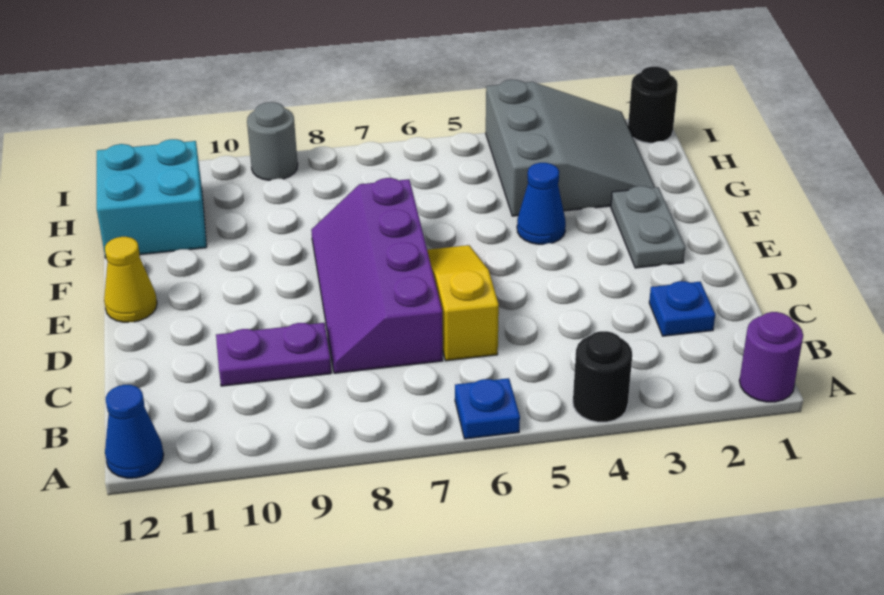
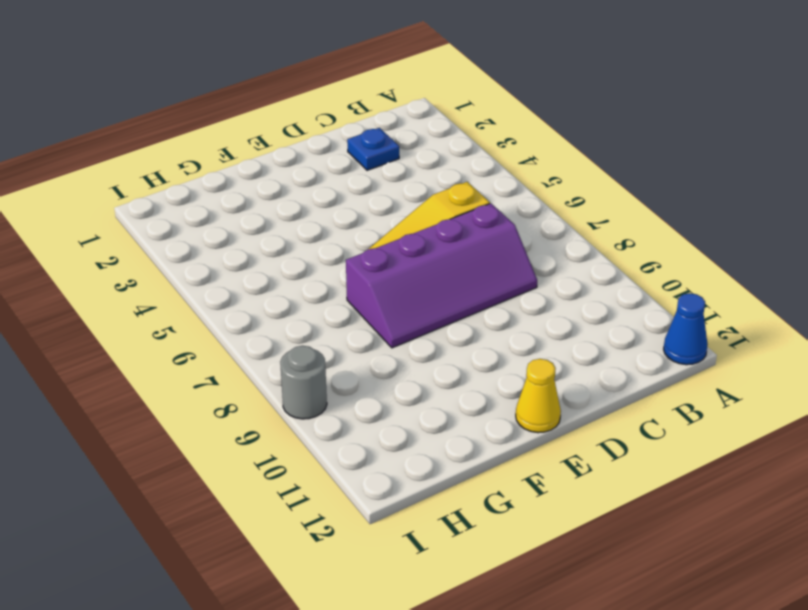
none -> purple round brick A1 level 1
none -> black round brick A4 level 1
none -> blue plate A6 level 1

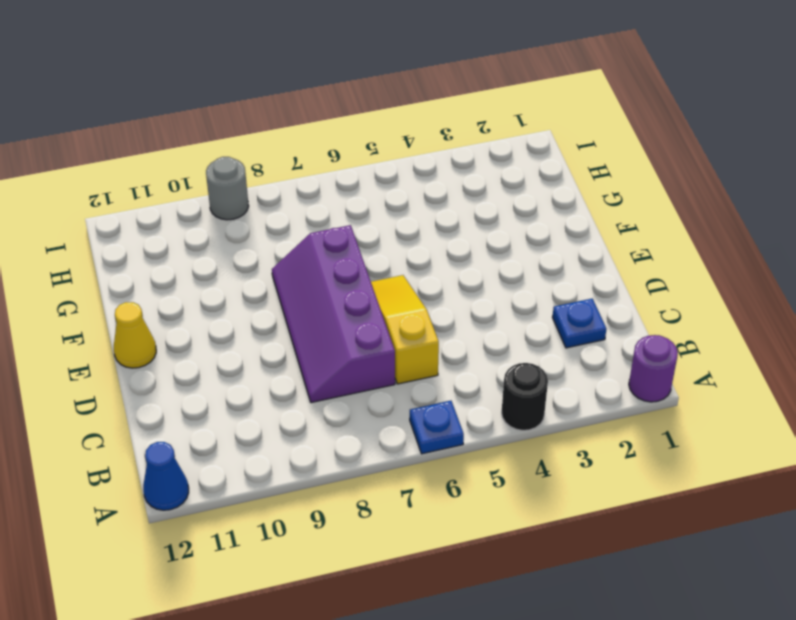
none -> purple plate C9:C10 level 1
none -> grey plate E2:F2 level 1
none -> blue cone F4 level 1

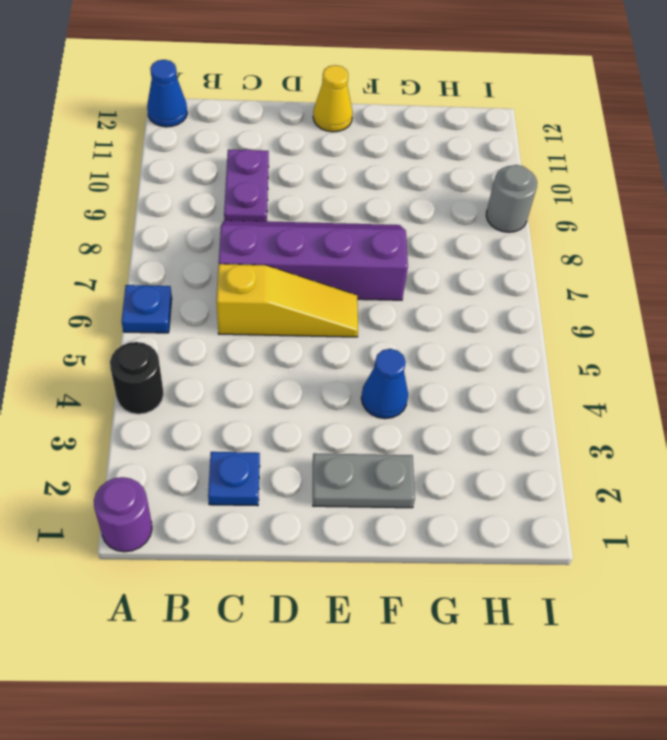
none -> grey slope G2:I4 level 1 top 4
none -> cyan brick G11:H12 level 1
none -> black round brick I1 level 1

